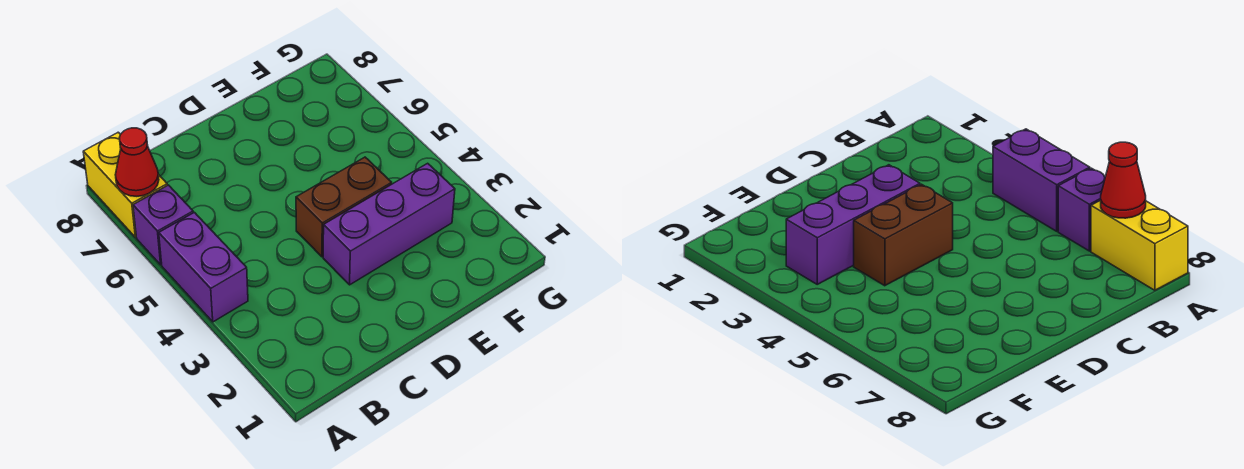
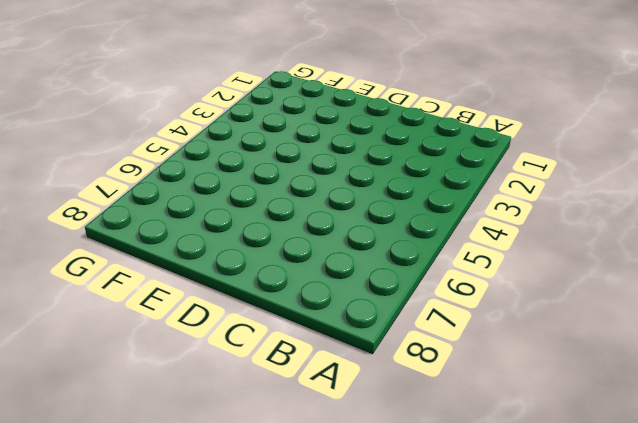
none -> purple brick A4:A5 level 1
none -> purple brick A6 level 1

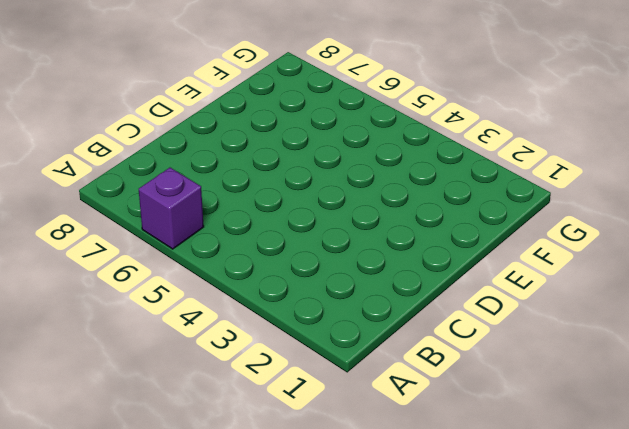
none -> purple brick A4:A5 level 1
none -> yellow brick A7:A8 level 1

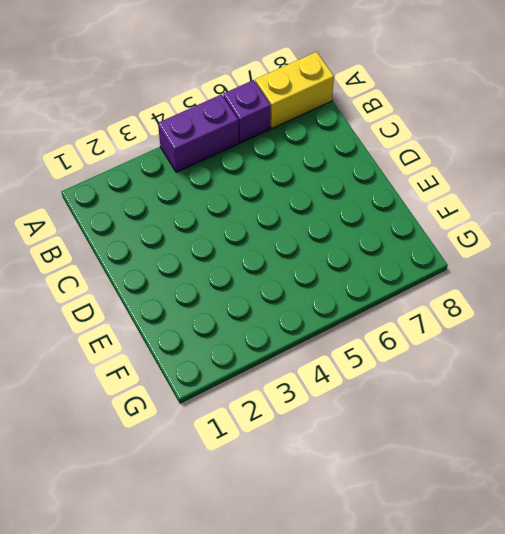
none -> purple brick D3:F3 level 1
none -> brown brick D4:E4 level 1

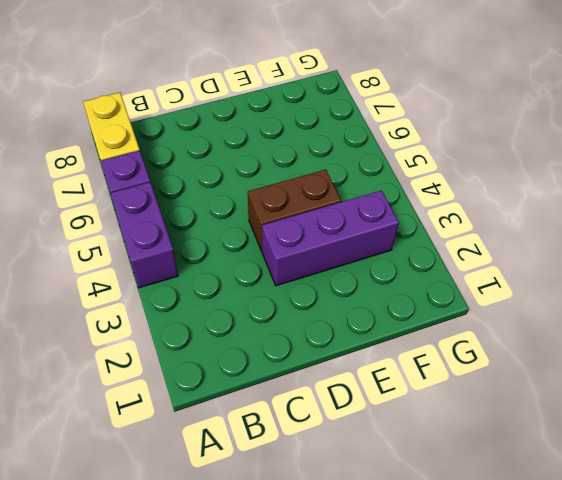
none -> red cone A7 level 2

